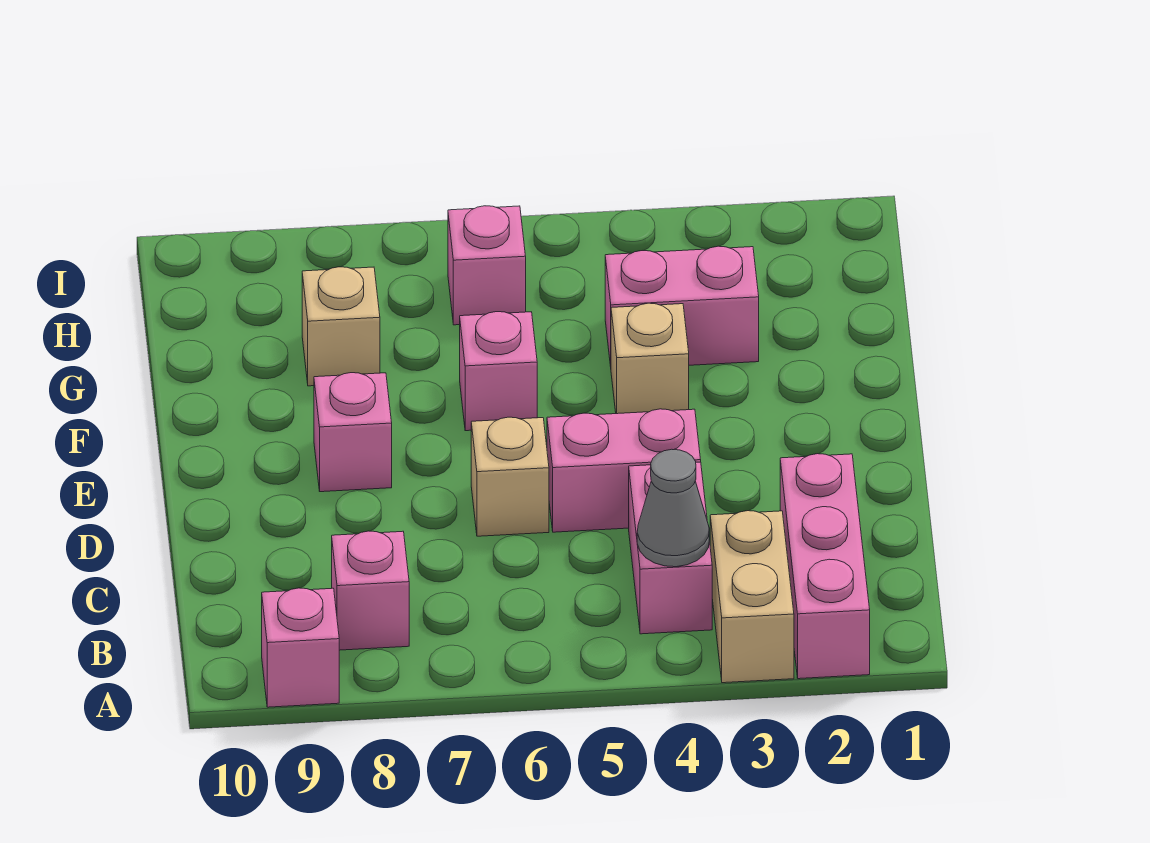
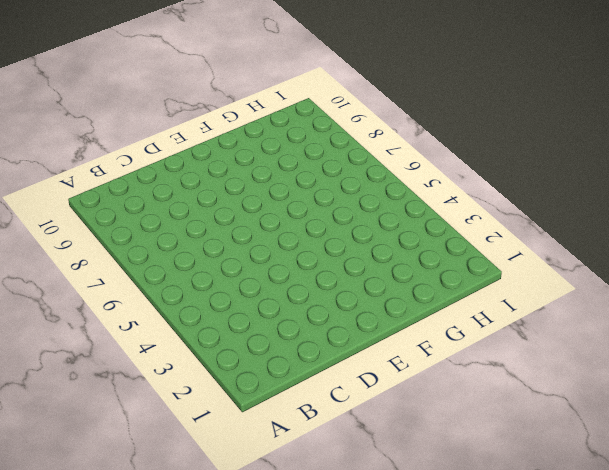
none -> pink brick A2:C2 level 1
none -> tan brick A3:B3 level 1
none -> pink brick A9 level 1

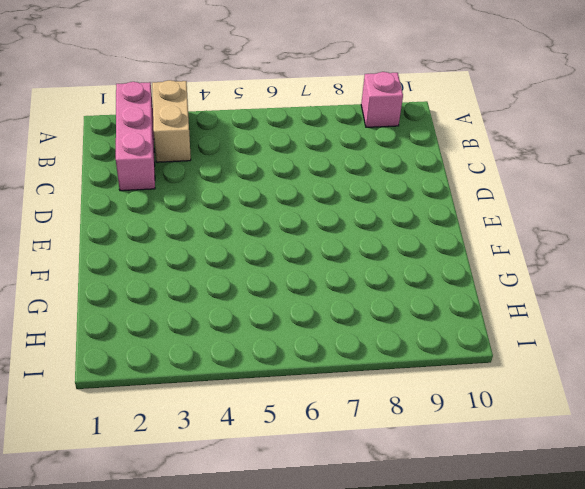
none -> pink brick B4:C4 level 1
none -> pink brick B8 level 1
none -> pink brick D4:D5 level 1

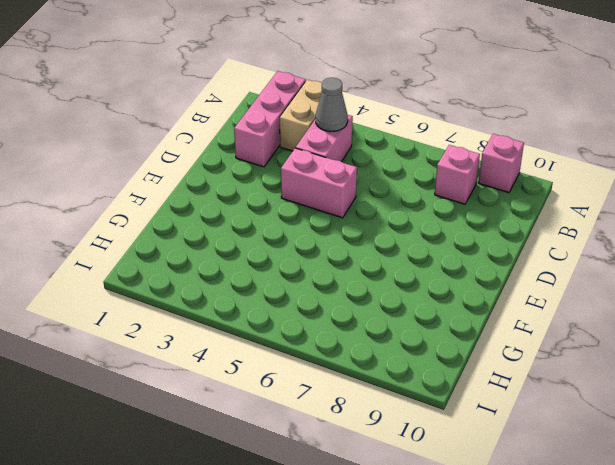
none -> tan brick D6 level 1
none -> pink brick E8 level 1
none -> tan brick F4 level 1

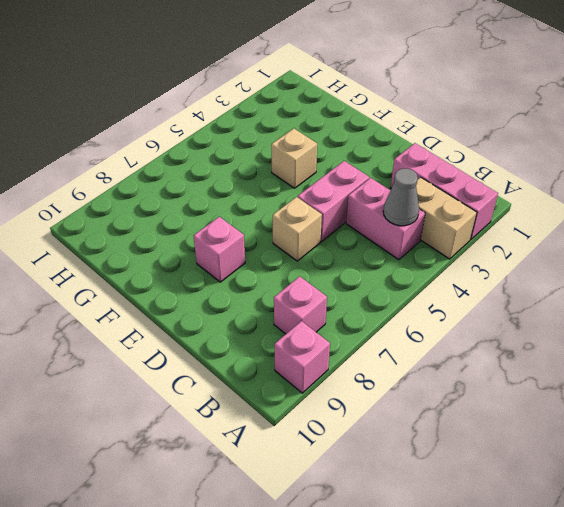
none -> pink brick F6 level 1
none -> pink brick G3:G4 level 1
none -> tan brick G8 level 1

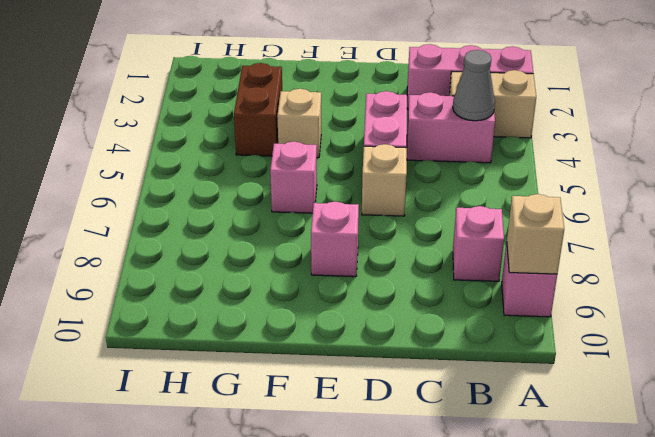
tan brick A9 level 2 -> tan brick G8 level 1
brown brick G3:G4 level 1 -> pink brick G3:G4 level 1
none -> pink brick H6 level 1

